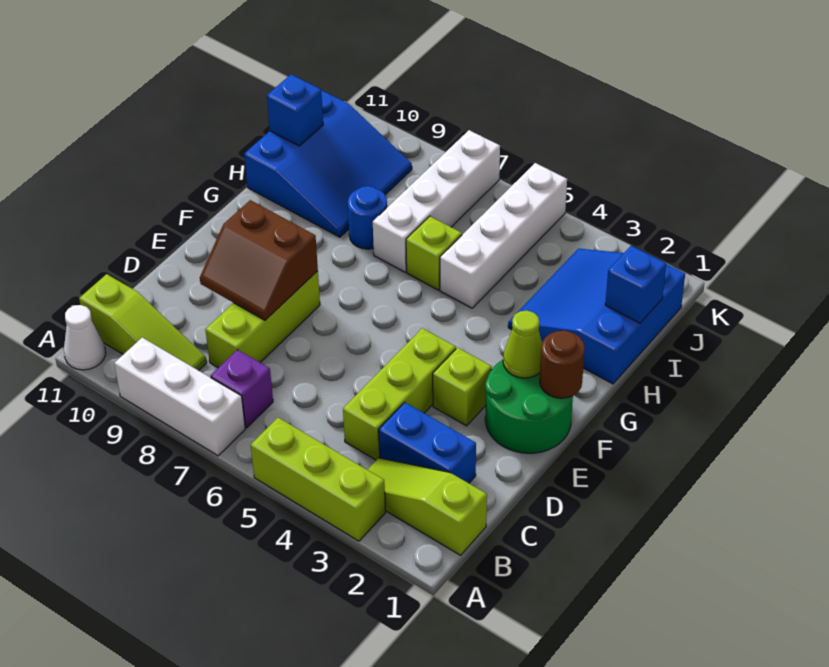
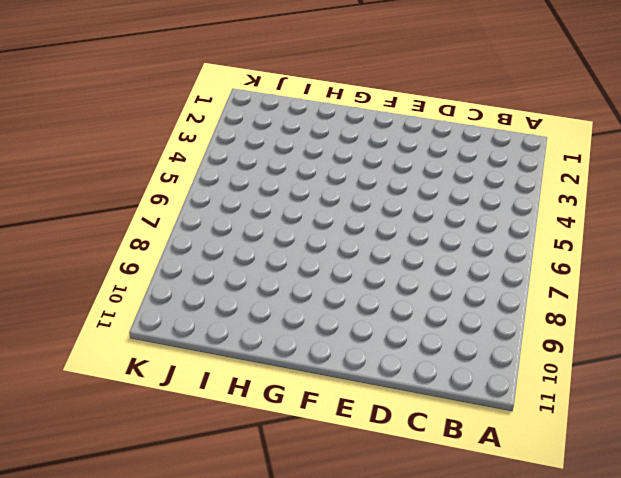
none -> lime brick A3:A5 level 1
none -> white brick A7:A9 level 1
none -> white cone A11 level 1

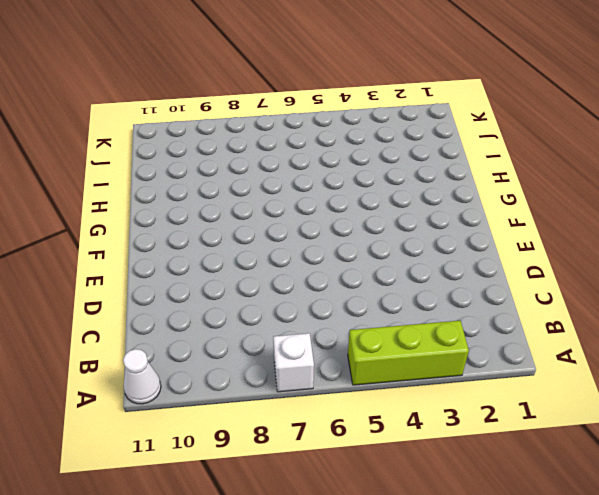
white brick A7 level 1 -> white brick A7:A9 level 1
none -> lime slope B1:B3 level 1 top 1
none -> purple brick B7 level 1
none -> lime slope B9:B11 level 1 top 11

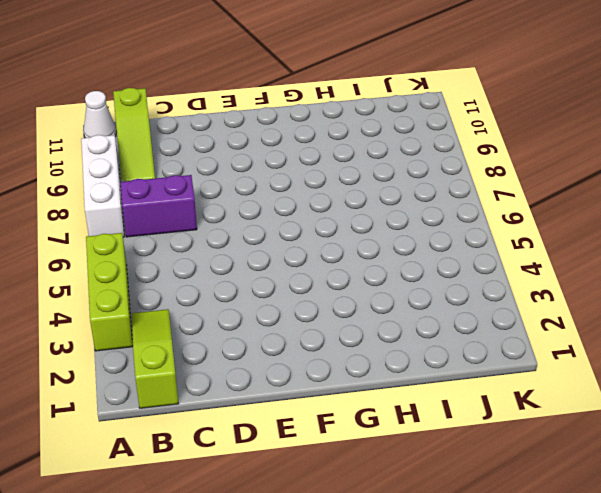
purple brick B7:C7 level 1 -> purple brick B7 level 1
none -> blue brick C2:C3 level 1
none -> lime brick C4:E4 level 1
none -> lime brick C8:E8 level 1

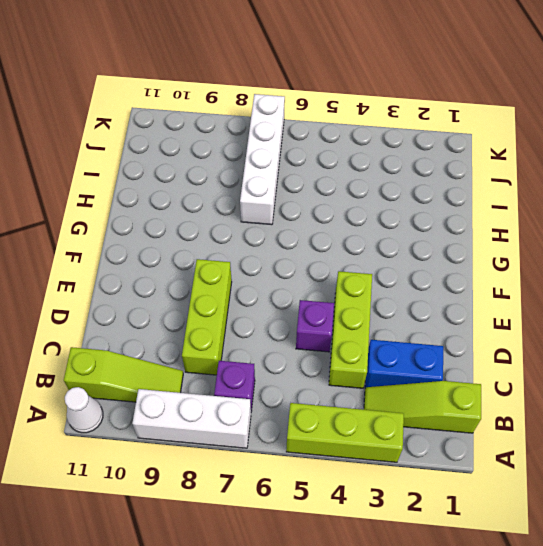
purple brick D5 level 1 -> none
none -> green round brick E1:F2 level 1
none -> lime brick E3 level 1
none -> blue slope H1:J3 level 1 top 1

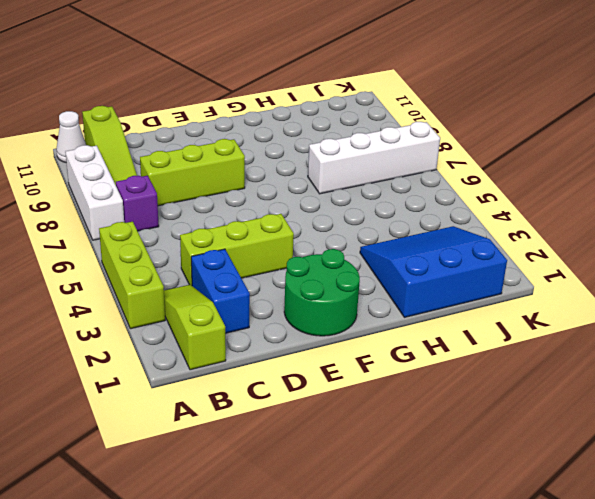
none -> lime brick E3 level 1
none -> white brick H5:K5 level 1
none -> lime brick H6 level 1

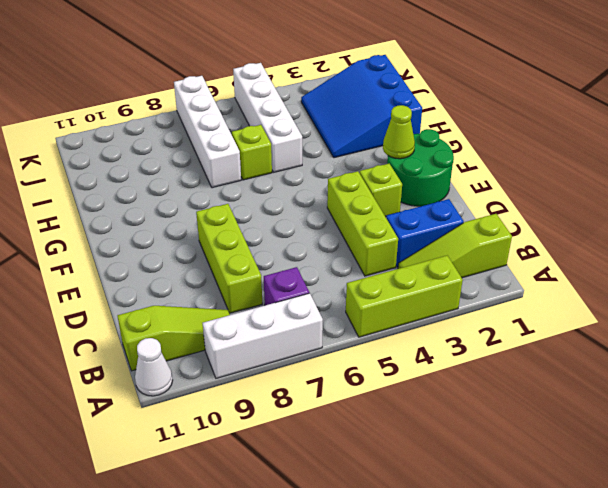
none -> blue round brick H8 level 1
none -> blue slope H9:J11 level 1 top 11
none -> brown slope D8:E9 level 2 top E

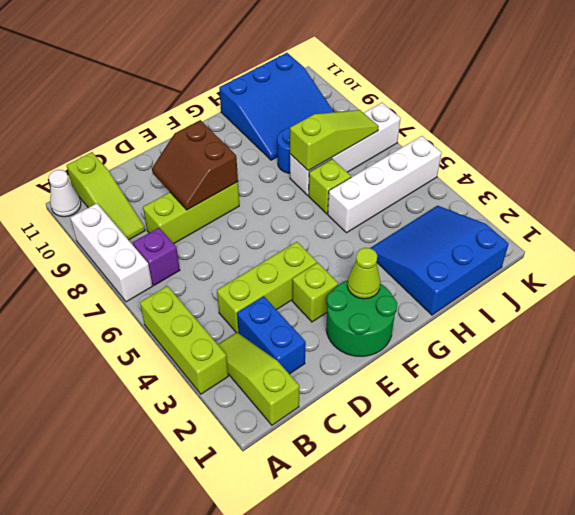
lime slope H7:J7 level 2 top H -> none
none -> brown round brick F1 level 2
none -> blue brick I1 level 2
none -> blue brick I11 level 2

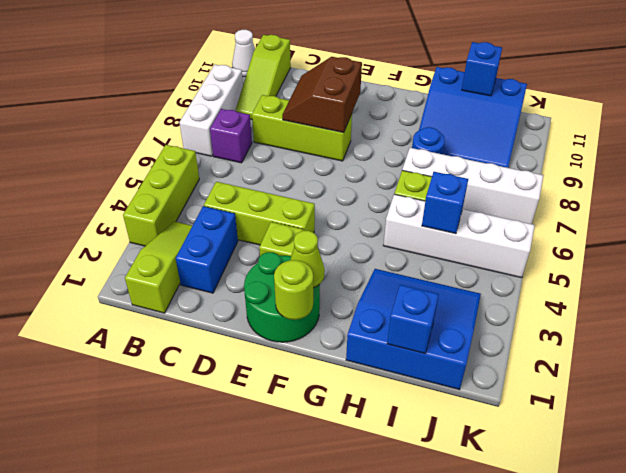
lime round brick F1 level 2 -> brown round brick F1 level 2
blue brick I5 level 2 -> none

